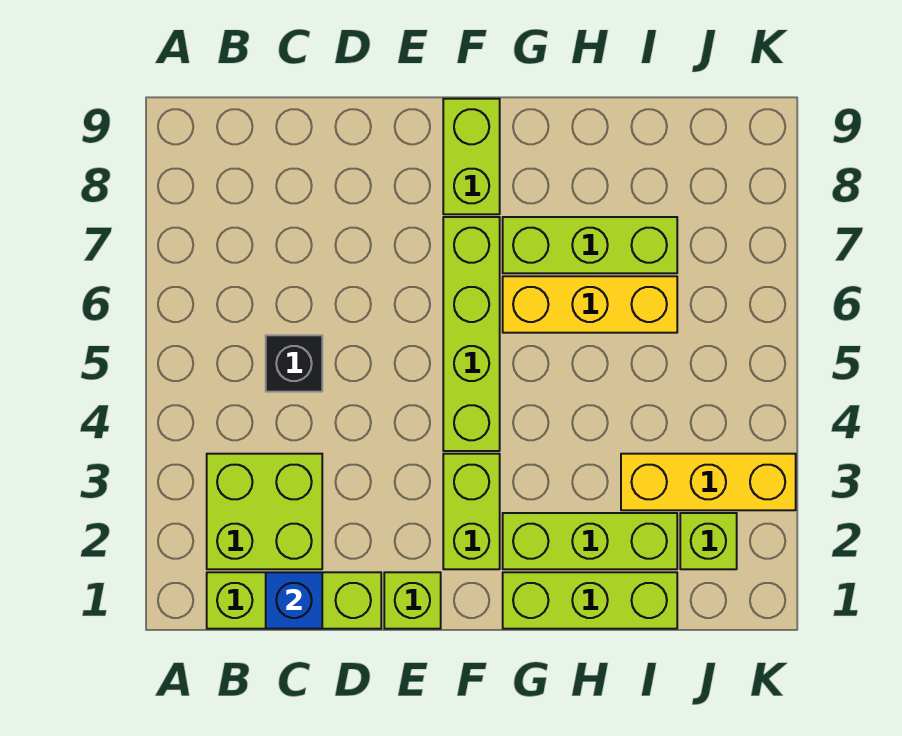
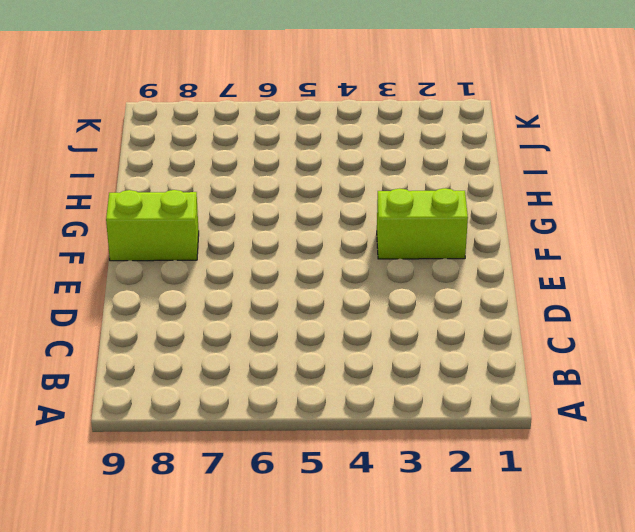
none -> lime brick B1:D1 level 1
none -> lime brick B2:C3 level 1
none -> black brick C5 level 1

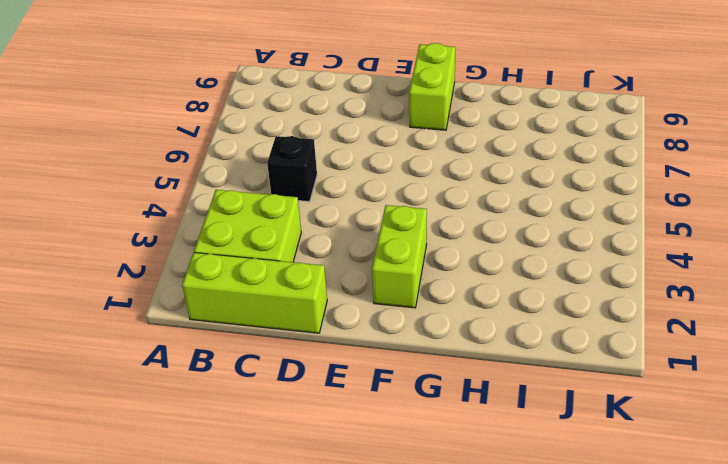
none -> lime brick E1 level 1
none -> lime brick F4:F7 level 1
none -> lime brick G1:I1 level 1

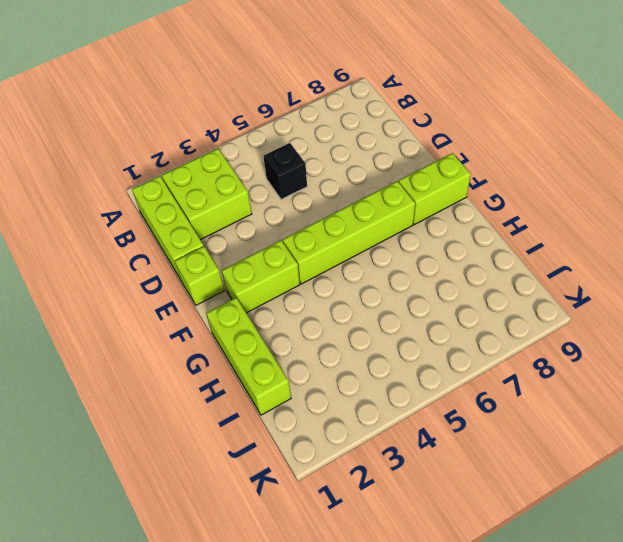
none -> lime brick G2:I2 level 1
none -> yellow brick G6:I6 level 1
none -> lime brick G7:I7 level 1

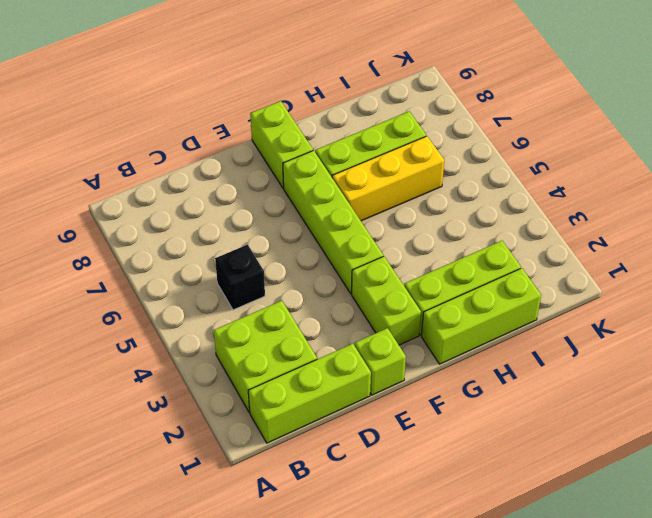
none -> yellow brick I3:K3 level 1
none -> lime brick J2 level 1
none -> blue brick C1 level 2

